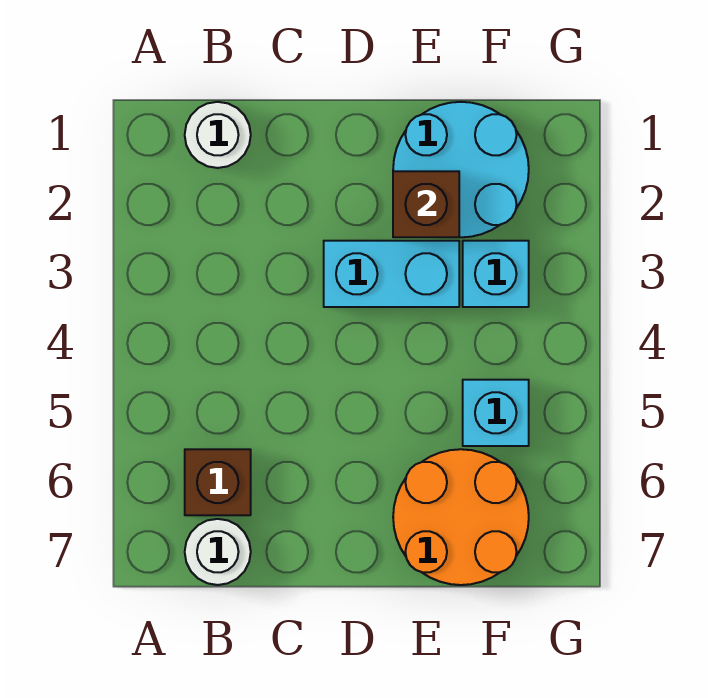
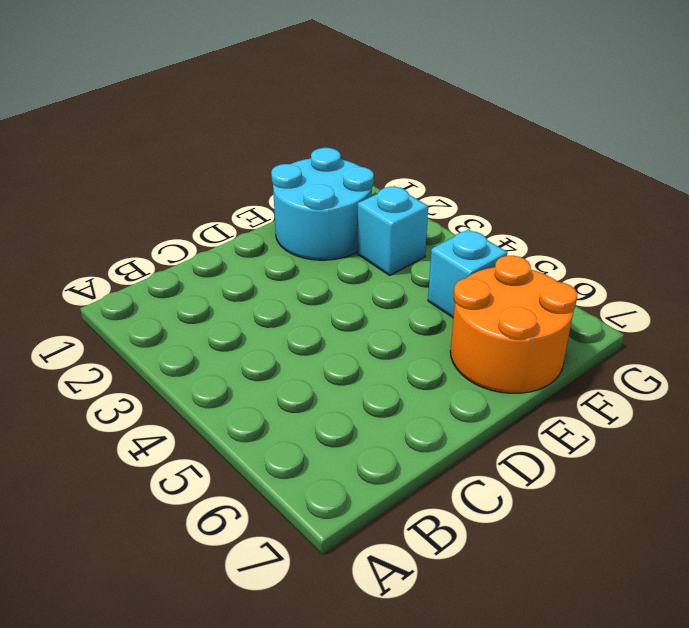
none -> white round brick B1 level 1
none -> brown brick B6 level 1

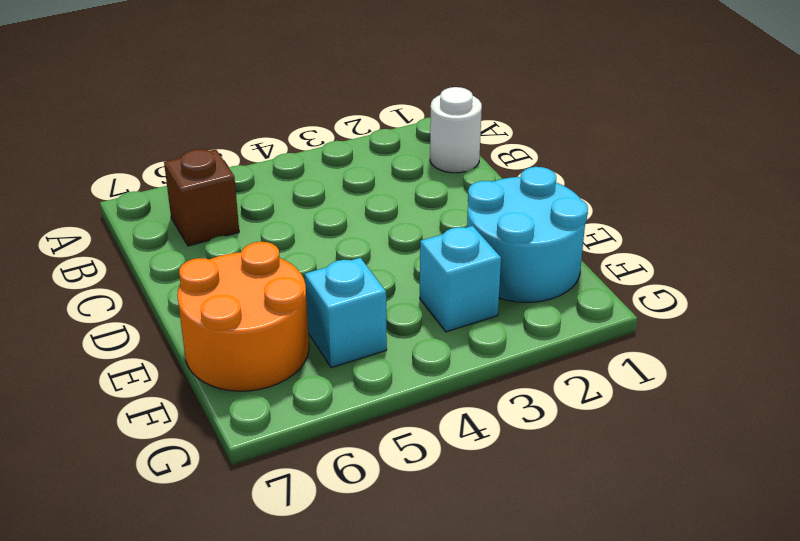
none -> white round brick B7 level 1
none -> cyan brick D3:E3 level 1

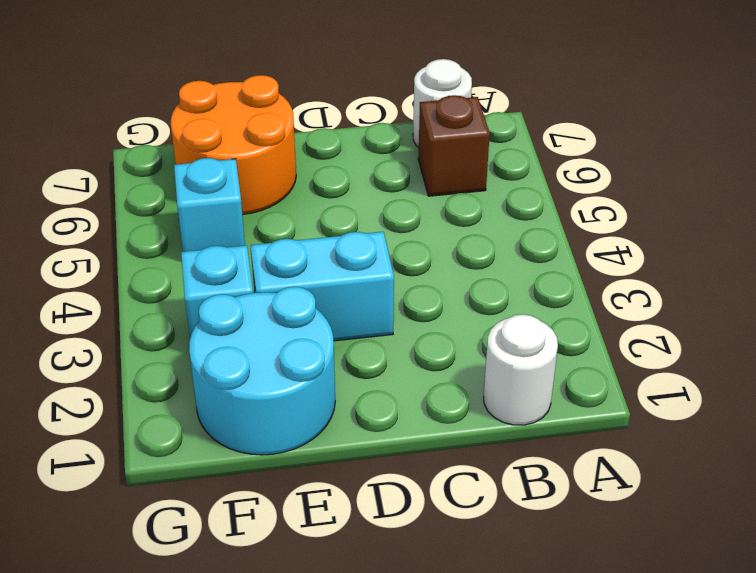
none -> brown brick E2 level 2

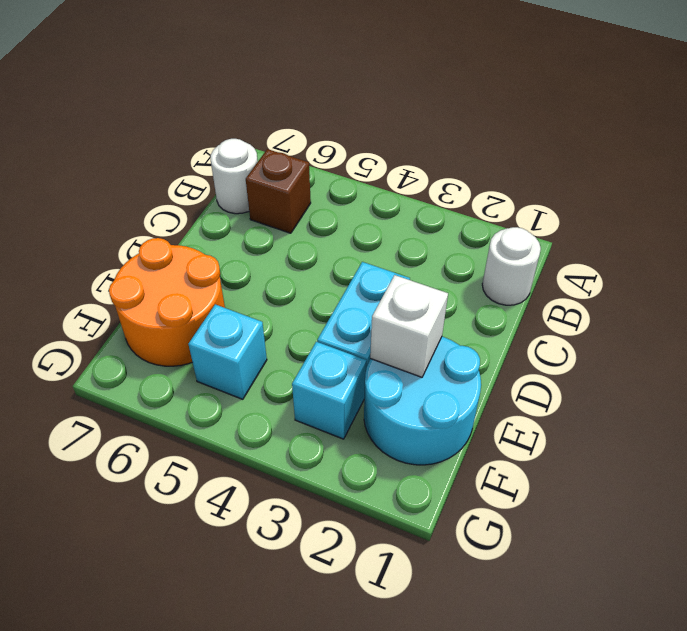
white brick E2 level 2 -> brown brick E2 level 2

